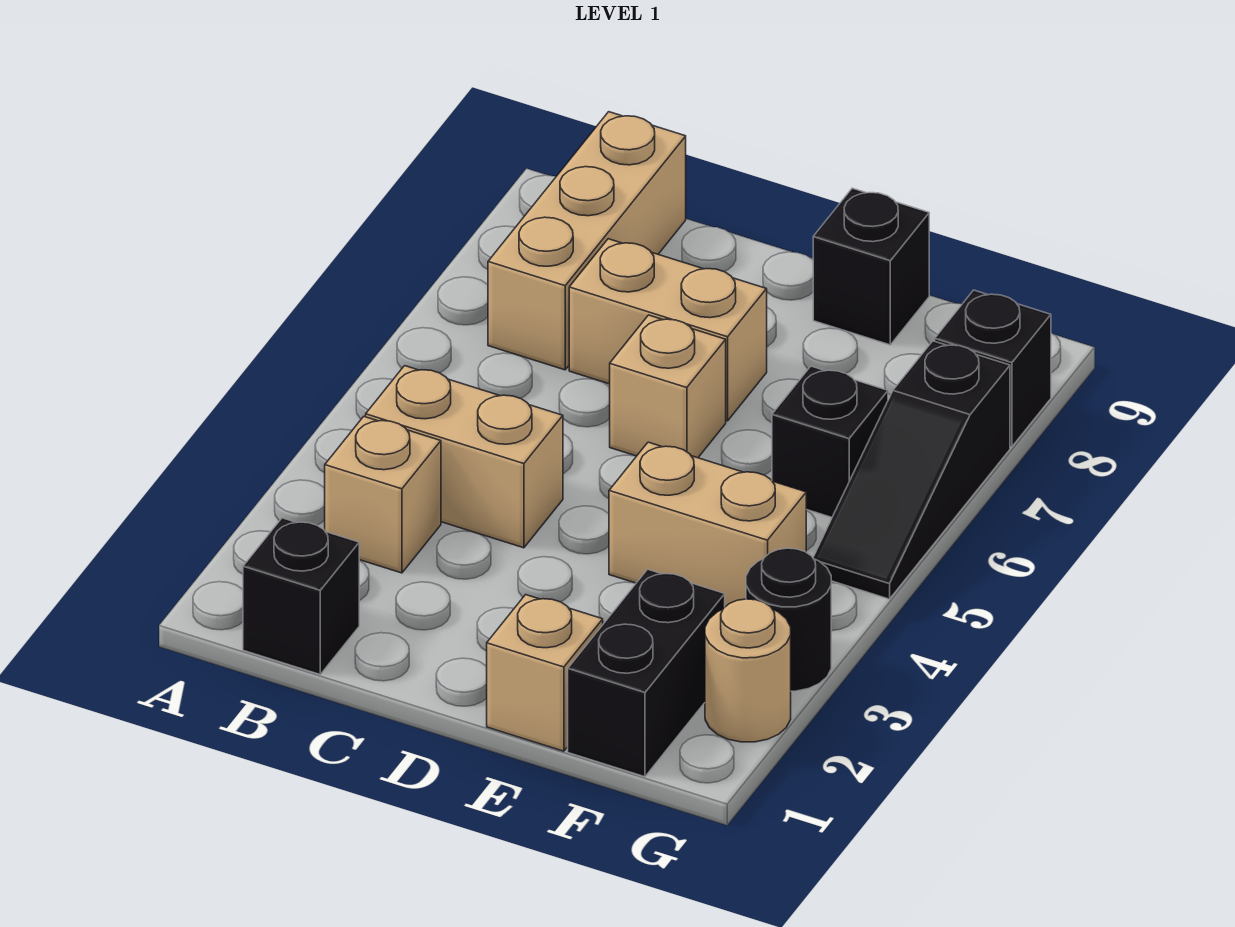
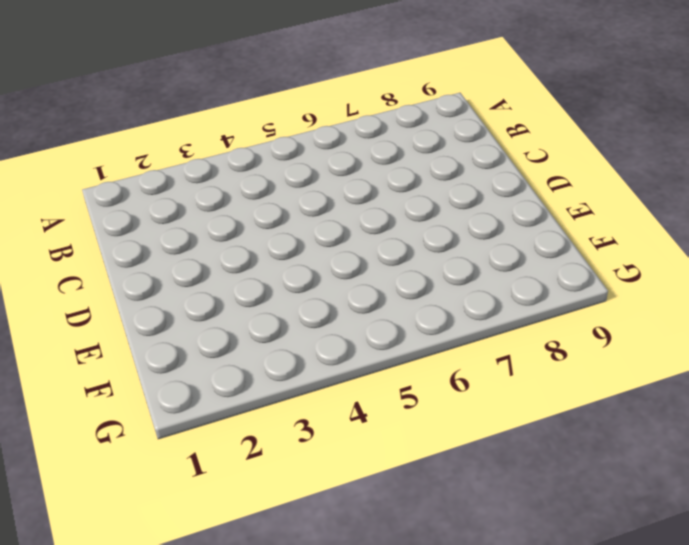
none -> black brick B1 level 1
none -> tan brick B3 level 1
none -> tan brick B4:C4 level 1

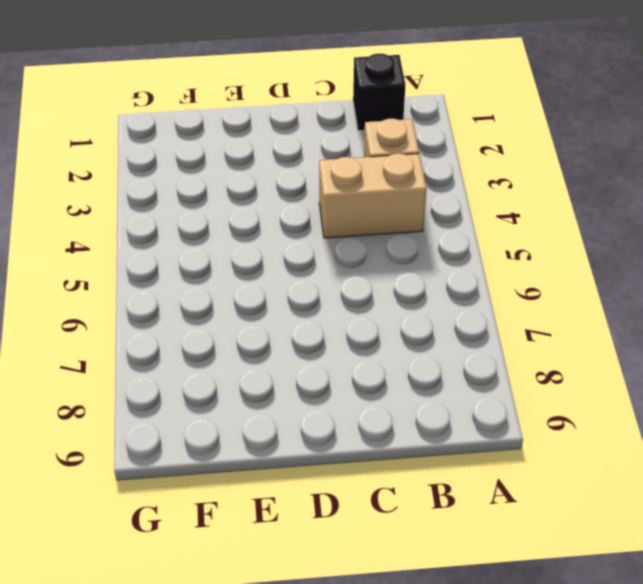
none -> tan brick B7:B9 level 1
none -> tan brick C7:D7 level 1
none -> tan brick D6 level 1

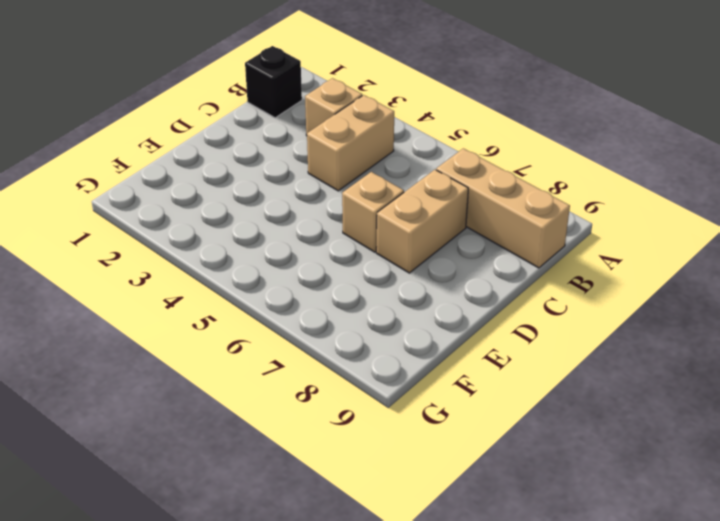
none -> tan brick E1 level 1
none -> tan brick E4:F4 level 1
none -> black brick E9 level 1

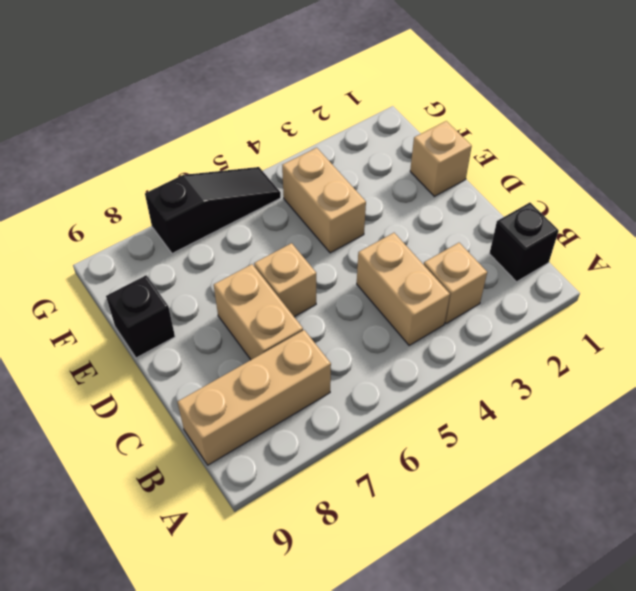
none -> black brick F1:F2 level 1
none -> black brick F6 level 1
none -> tan round brick G2 level 1

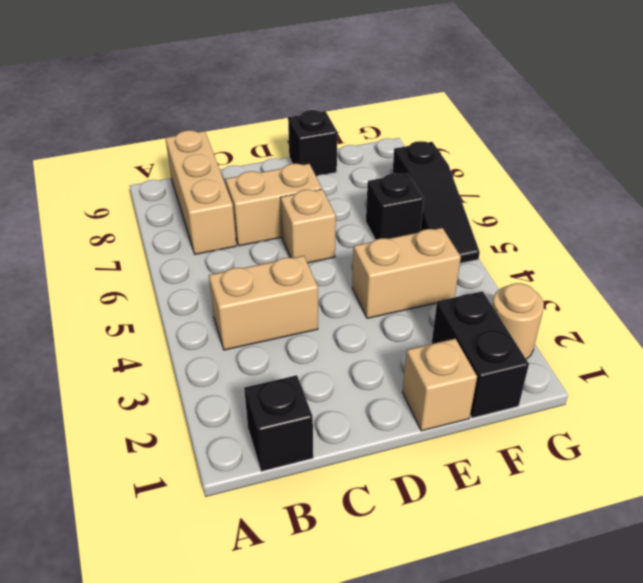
none -> tan brick B3 level 1
none -> black round brick G3 level 1
none -> black brick G8 level 1

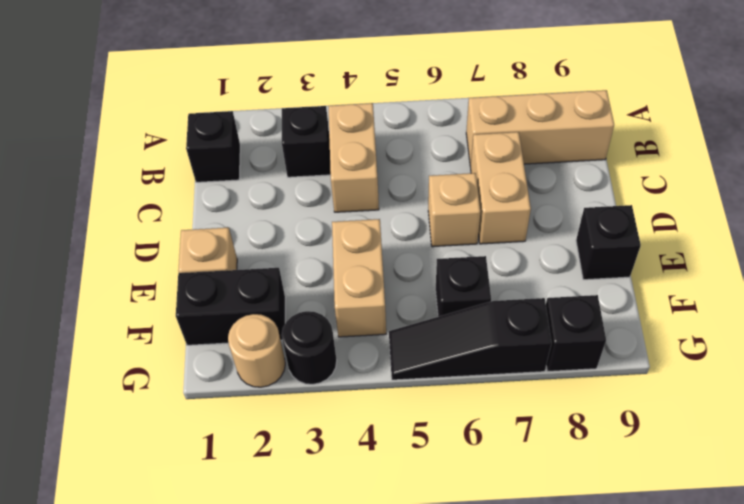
black brick B3 level 1 -> tan brick B3 level 1

